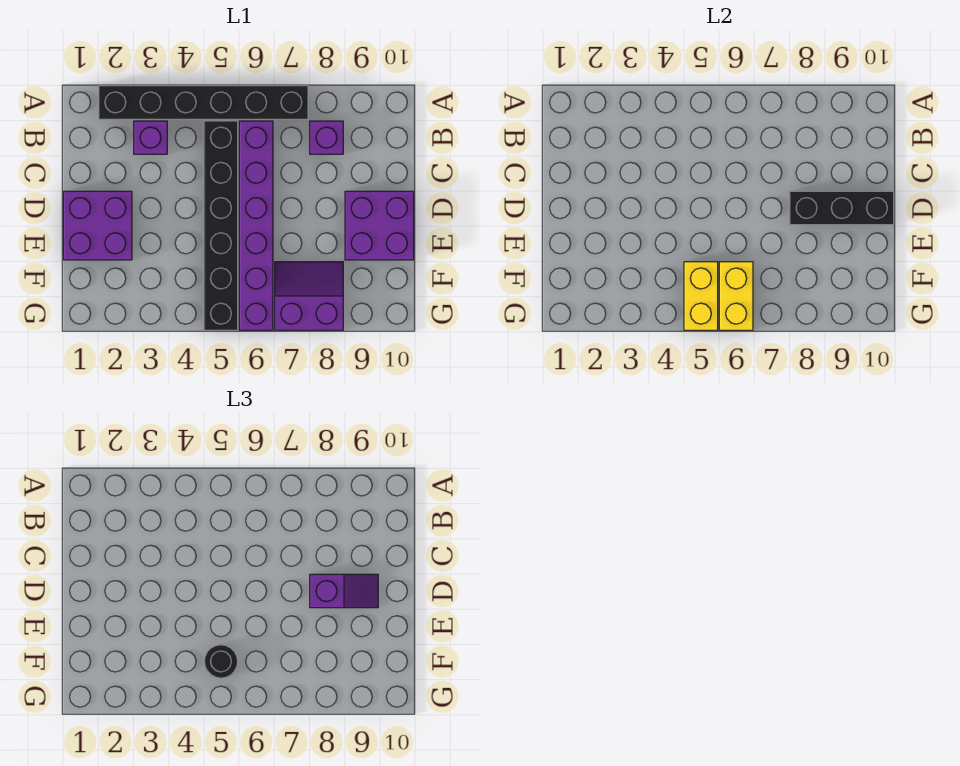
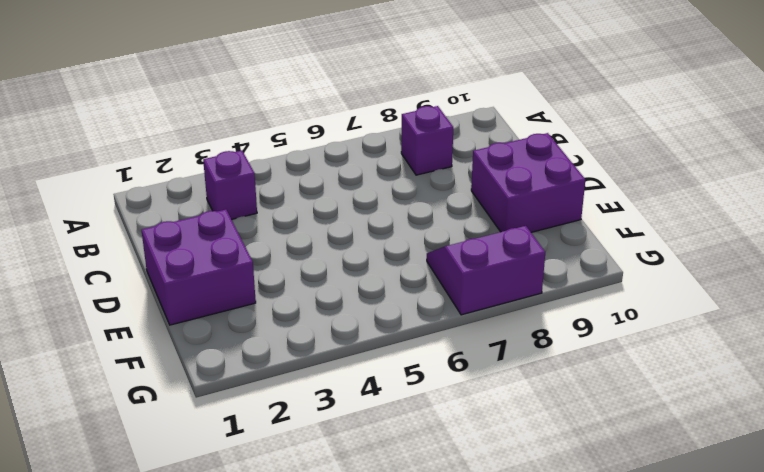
none -> black brick A2:A7 level 1
none -> black brick B5:G5 level 1
none -> purple brick B6:G6 level 1

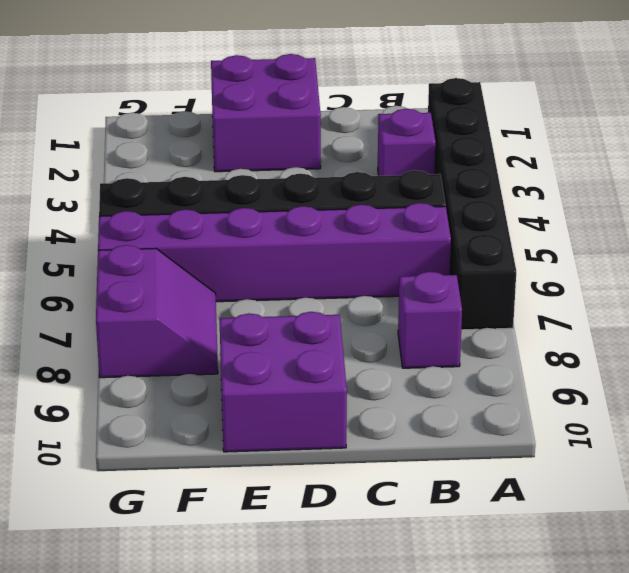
none -> black brick D8:D10 level 2
none -> yellow brick F5:G5 level 2
none -> yellow brick F6:G6 level 2

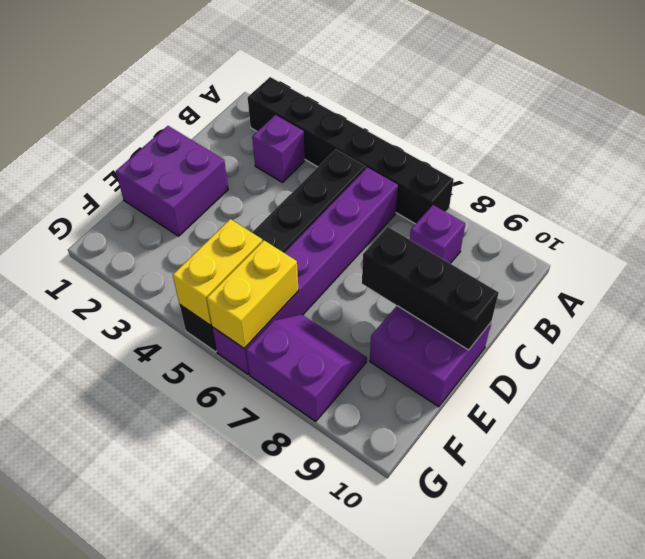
none -> purple slope D8:D9 level 3 top 8
none -> black round brick F5 level 3

